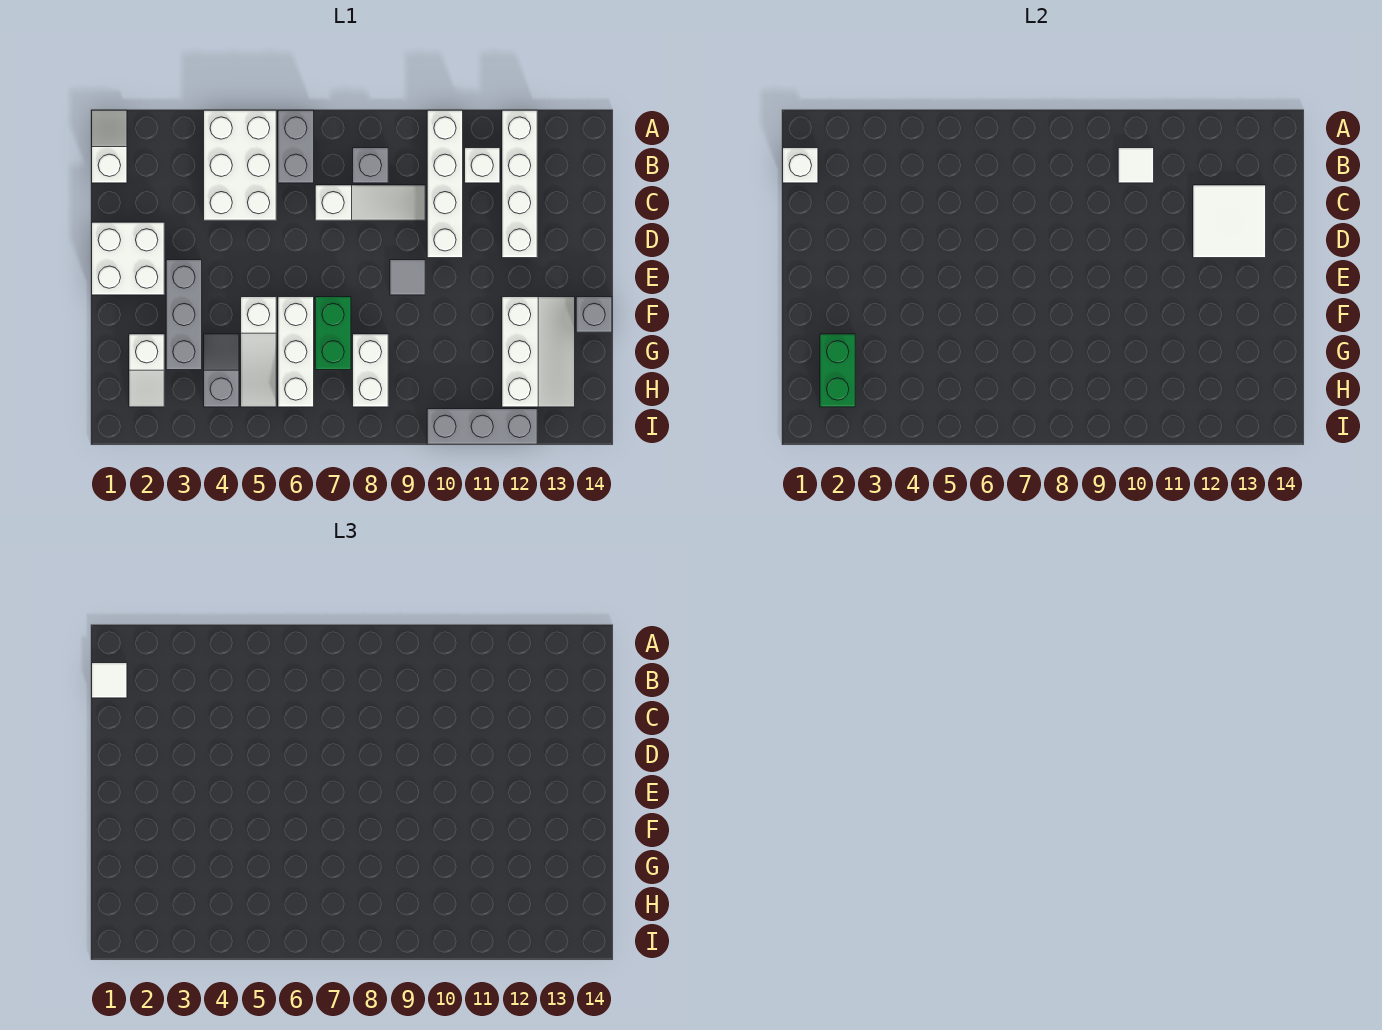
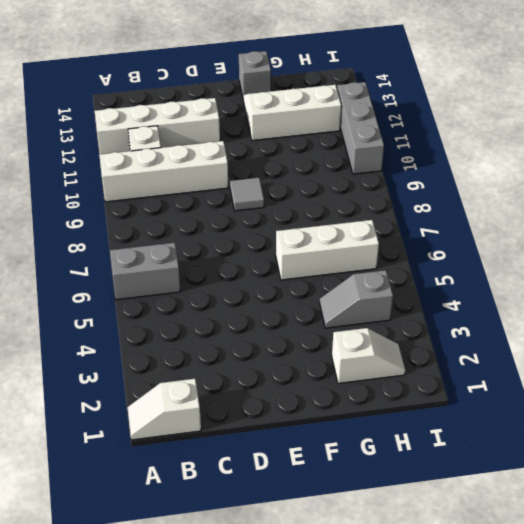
none -> white brick A4:C5 level 1
none -> grey brick B8 level 1
none -> white slope C7:C9 level 1 top 7

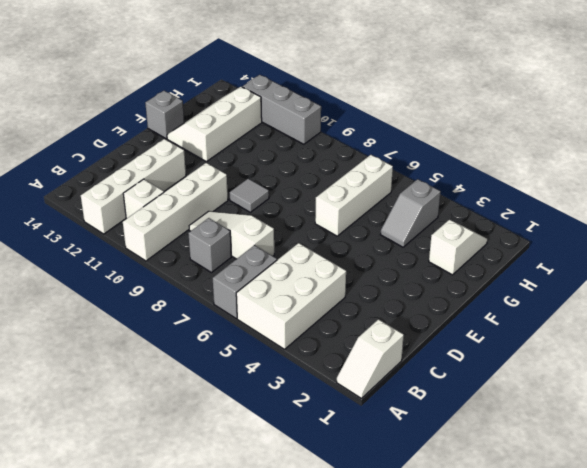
none -> white brick D1:E2 level 1
none -> grey brick E3:G3 level 1
none -> white slope F5:H5 level 1 top F

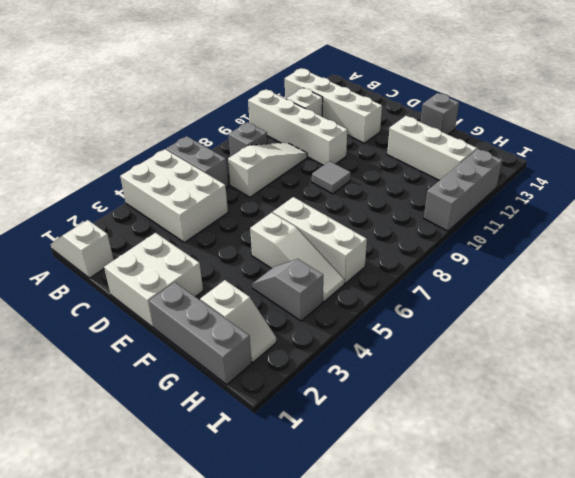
grey brick F1:H1 level 1 -> grey brick E3:G3 level 1
none -> green brick F7:G7 level 1
none -> white brick G8:H8 level 1
none -> white brick B1 level 2

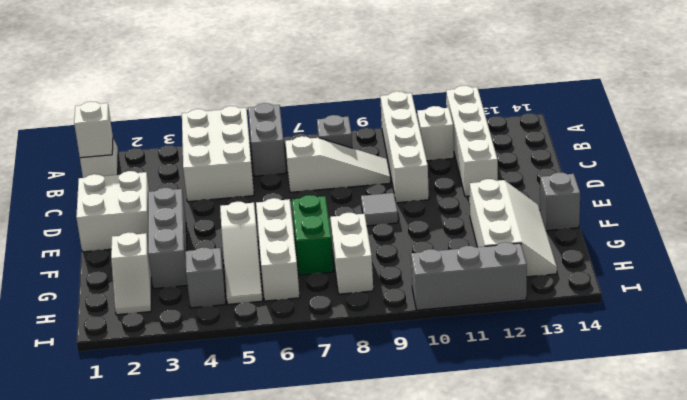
none -> white tile B10 level 2
none -> white tile C12:D13 level 2
none -> green brick G2:H2 level 2

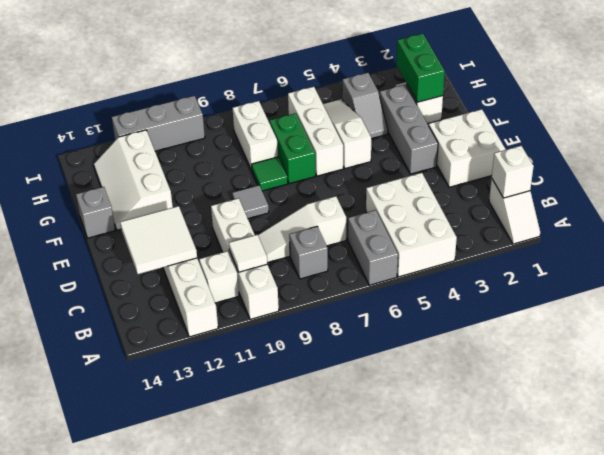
green tile F8 level 1 -> none
none -> white tile B1 level 3

